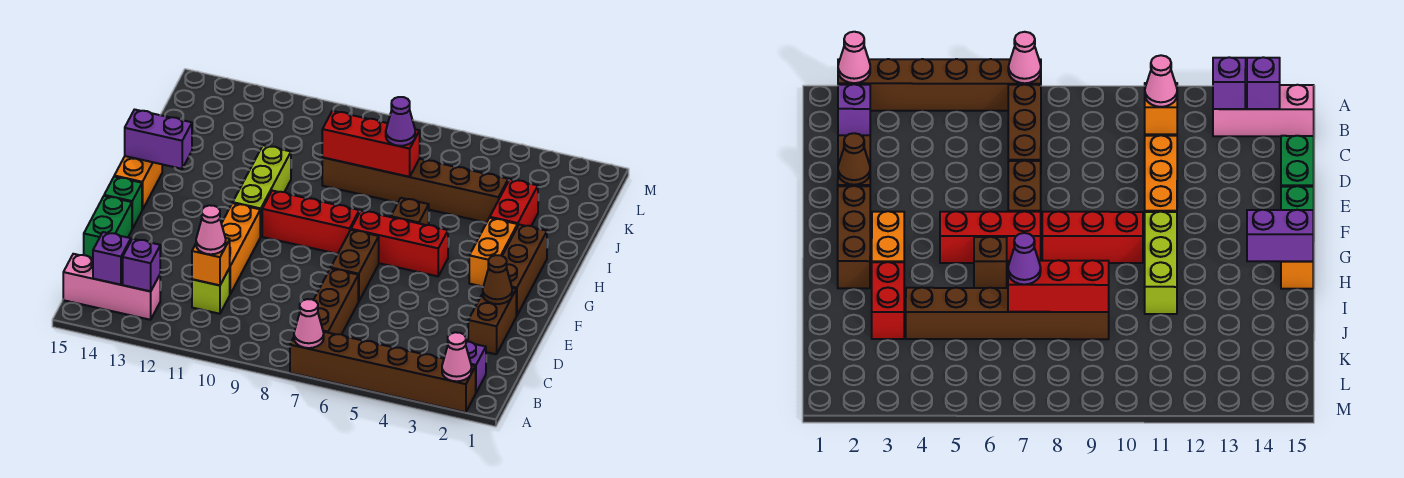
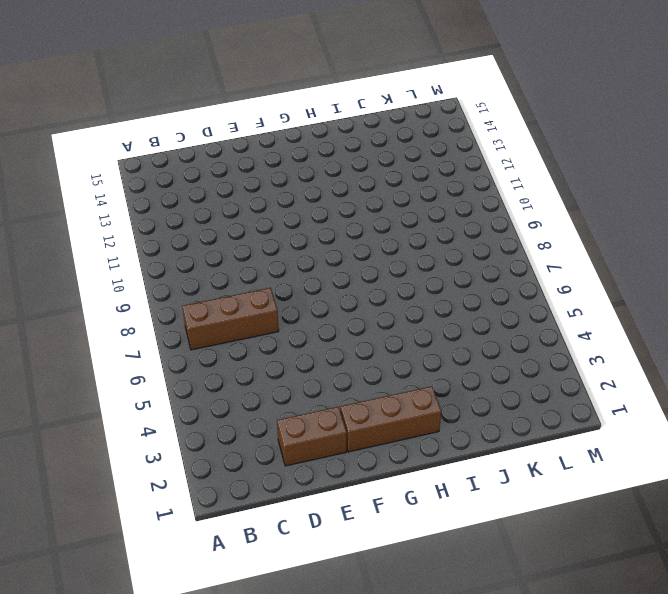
none -> brown brick A2:A7 level 1
none -> purple brick B2 level 1
none -> pink brick B13:B15 level 1

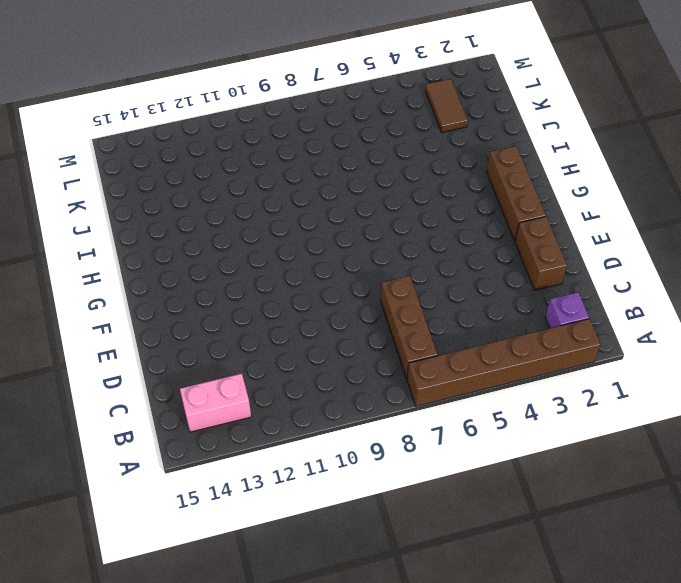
pink brick B13:B14 level 1 -> pink brick B13:B15 level 1
brown tile K3:L3 level 1 -> none
none -> lime brick C11 level 1
none -> orange brick D11:F11 level 1
none -> green brick D15:E15 level 1

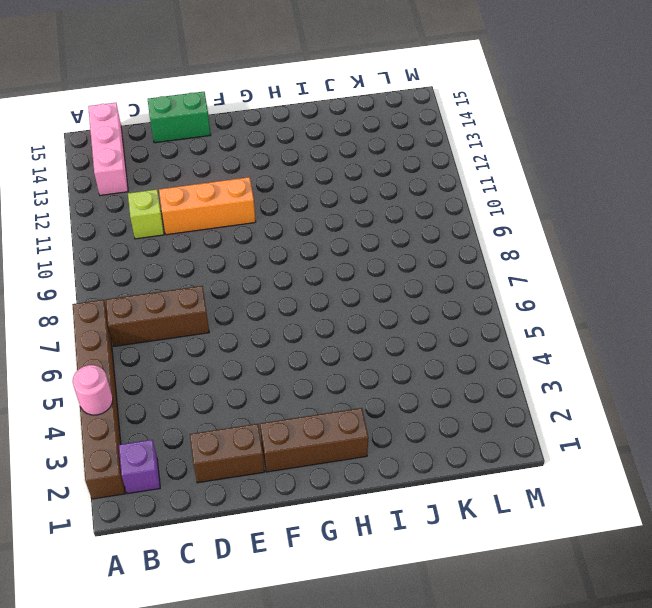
pink round brick A4 level 2 -> none
none -> brown brick E7:F7 level 1
none -> green brick F15 level 1
none -> orange brick G3:H3 level 1

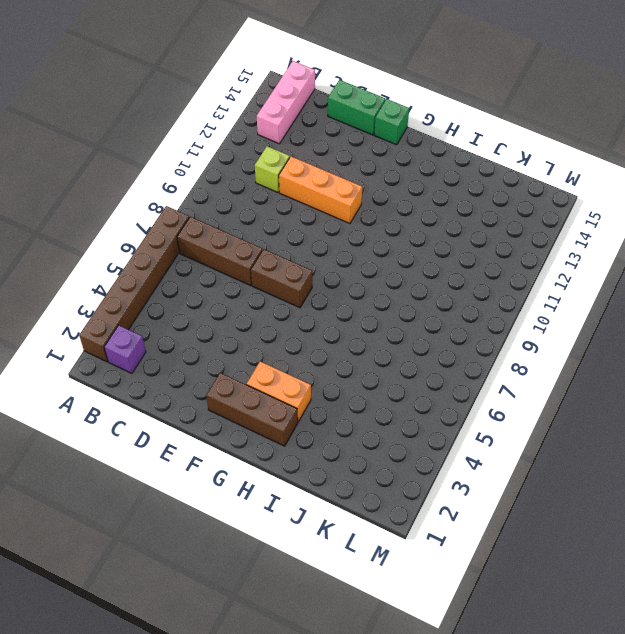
none -> brown brick D2:E2 level 1
none -> red brick G5:G7 level 1
none -> red brick G8:G10 level 1

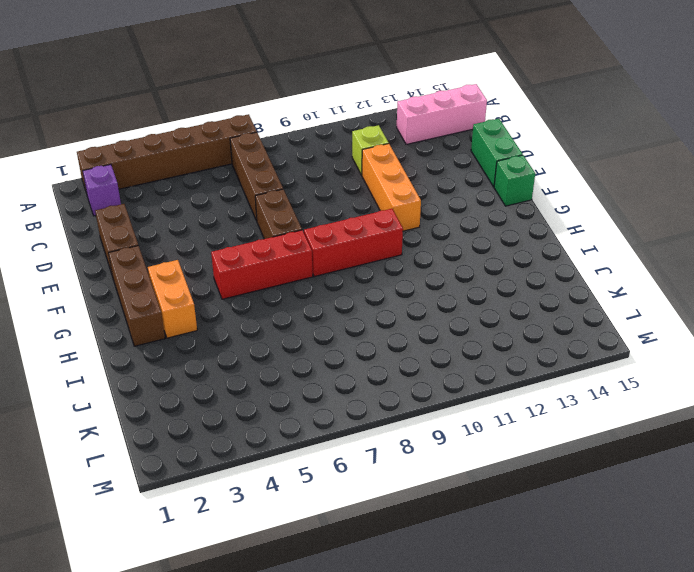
none -> lime brick G11:I11 level 1
none -> orange brick G15:H15 level 1
none -> brown brick H6 level 1

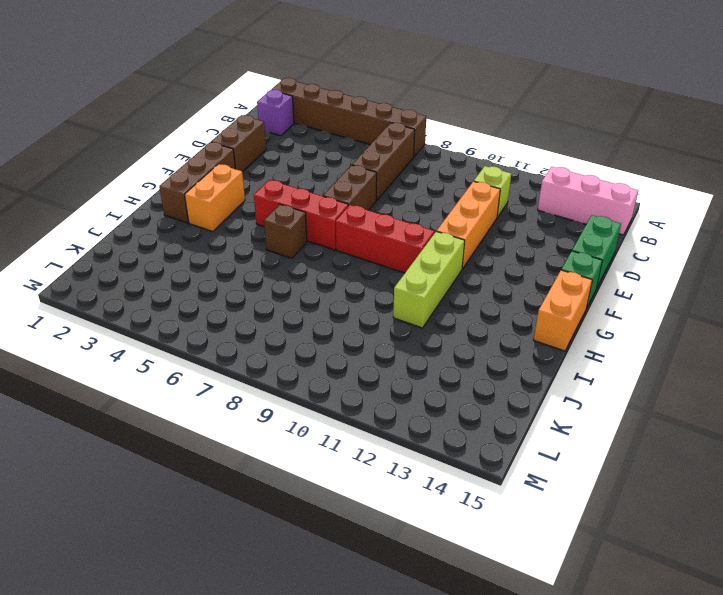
none -> red brick I3:J3 level 1
none -> brown brick J4:J9 level 1
none -> pink cone A2 level 2

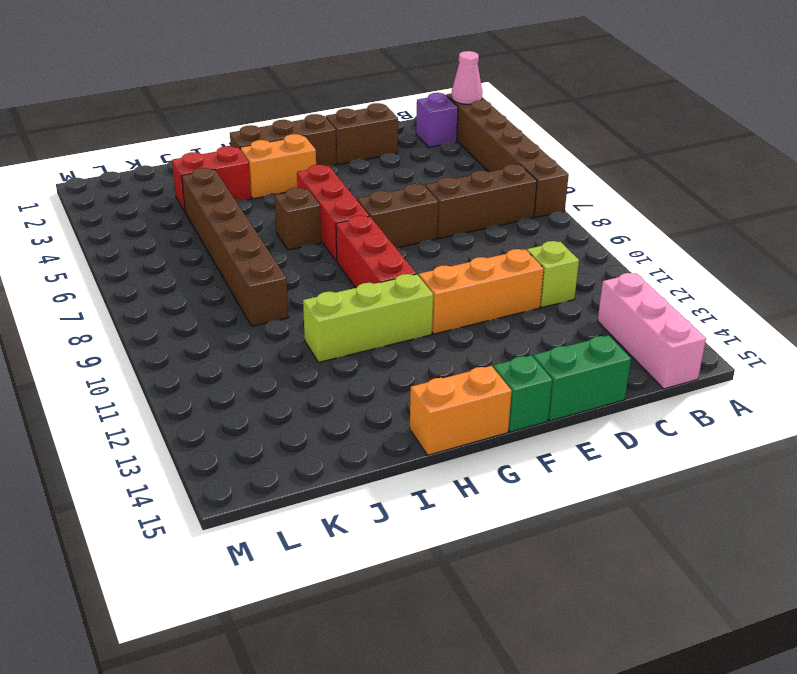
none -> pink cone A7 level 2
none -> purple brick B13 level 2
none -> purple brick B14 level 2

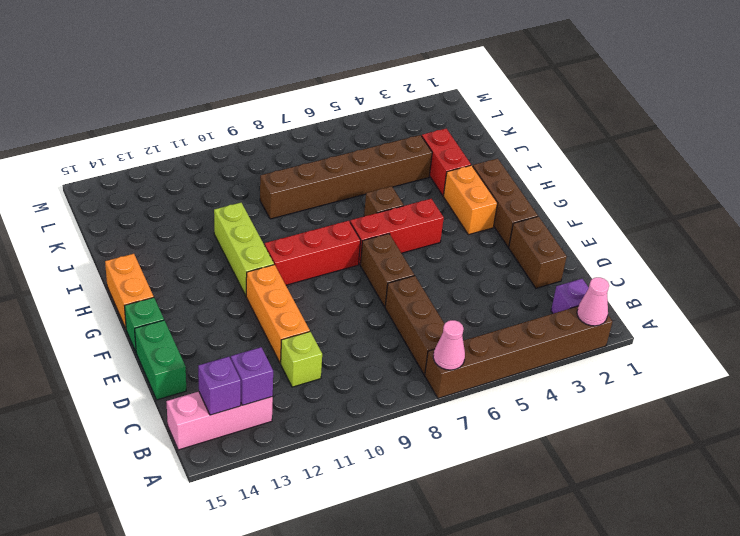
none -> orange brick C11 level 2
none -> brown cone E2 level 2
none -> purple brick H14:H15 level 2

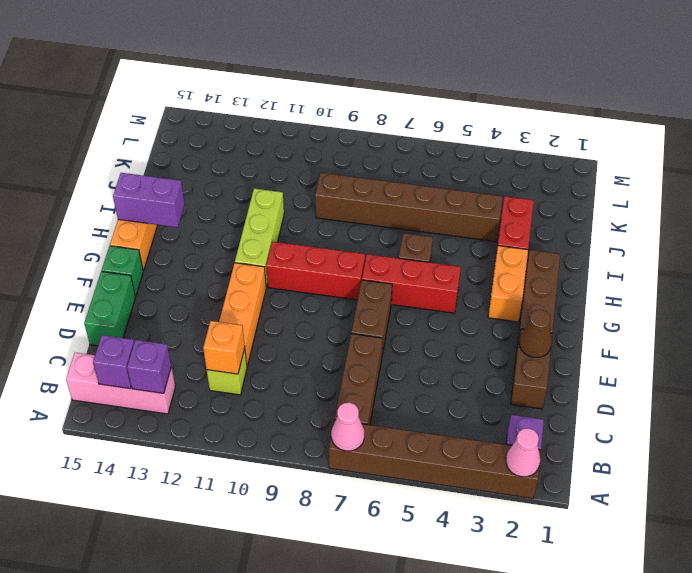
none -> red brick J7:J9 level 2
none -> pink cone C11 level 3
none -> purple cone J7 level 3

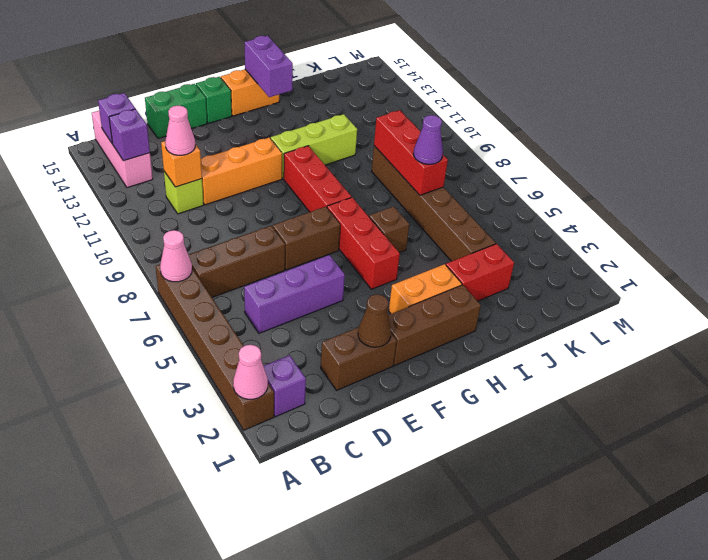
purple brick C5:E5 level 1 -> none

